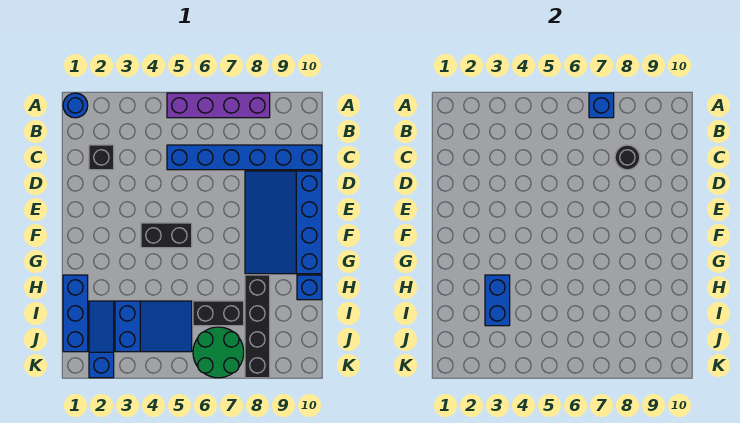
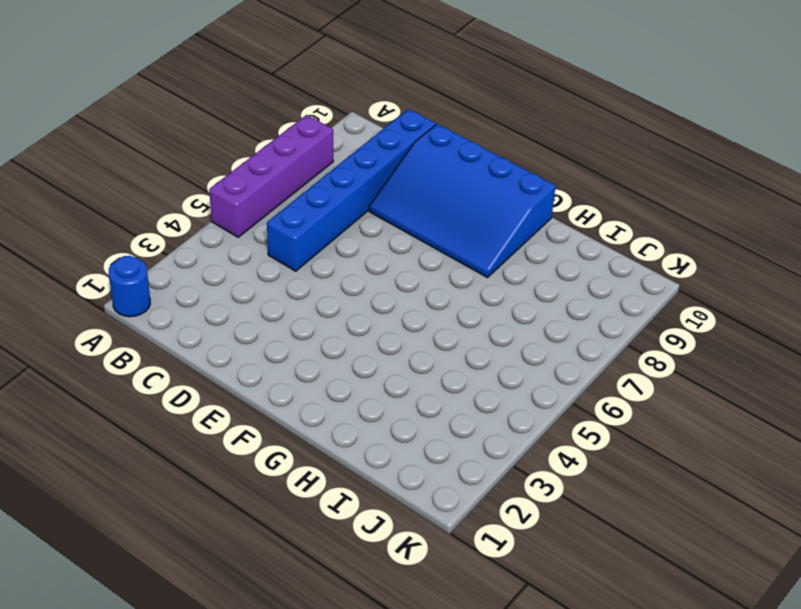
none -> black brick C2 level 1
none -> black brick F4:F5 level 1
none -> blue brick H1:J1 level 1

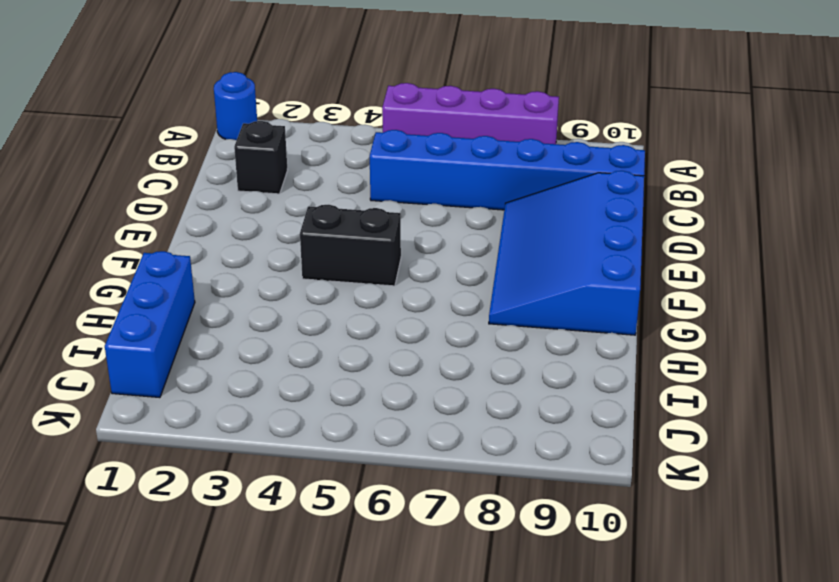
none -> black brick H8:K8 level 1
none -> blue brick H10 level 1
none -> blue slope I2:K2 level 1 top K

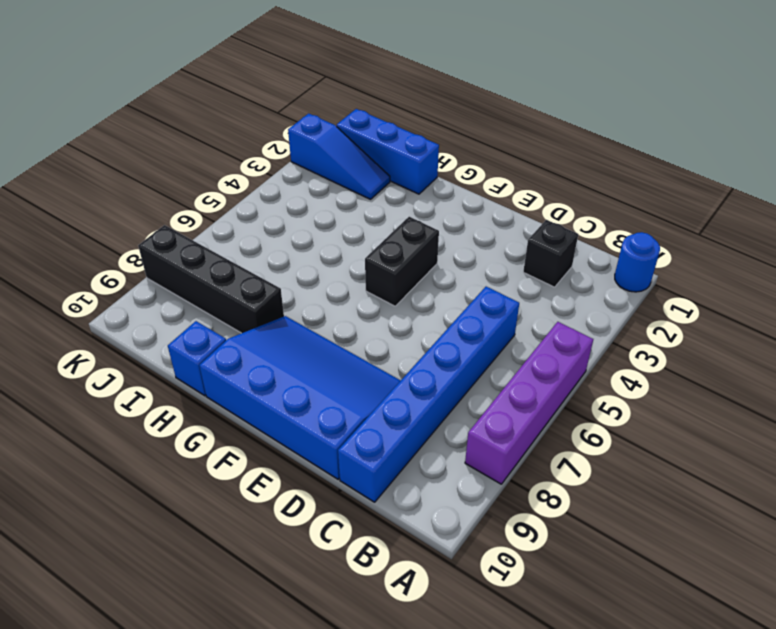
none -> blue slope I3:J5 level 1 top 3
none -> black brick I6:I7 level 1
none -> green round brick J6:K7 level 1

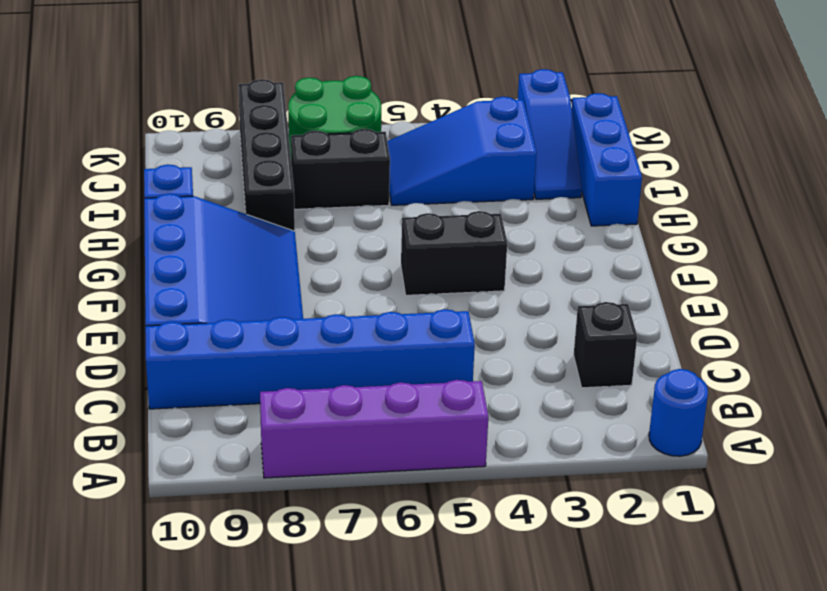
none -> blue brick A7 level 2
none -> black round brick C8 level 2
none -> blue brick H3:I3 level 2

